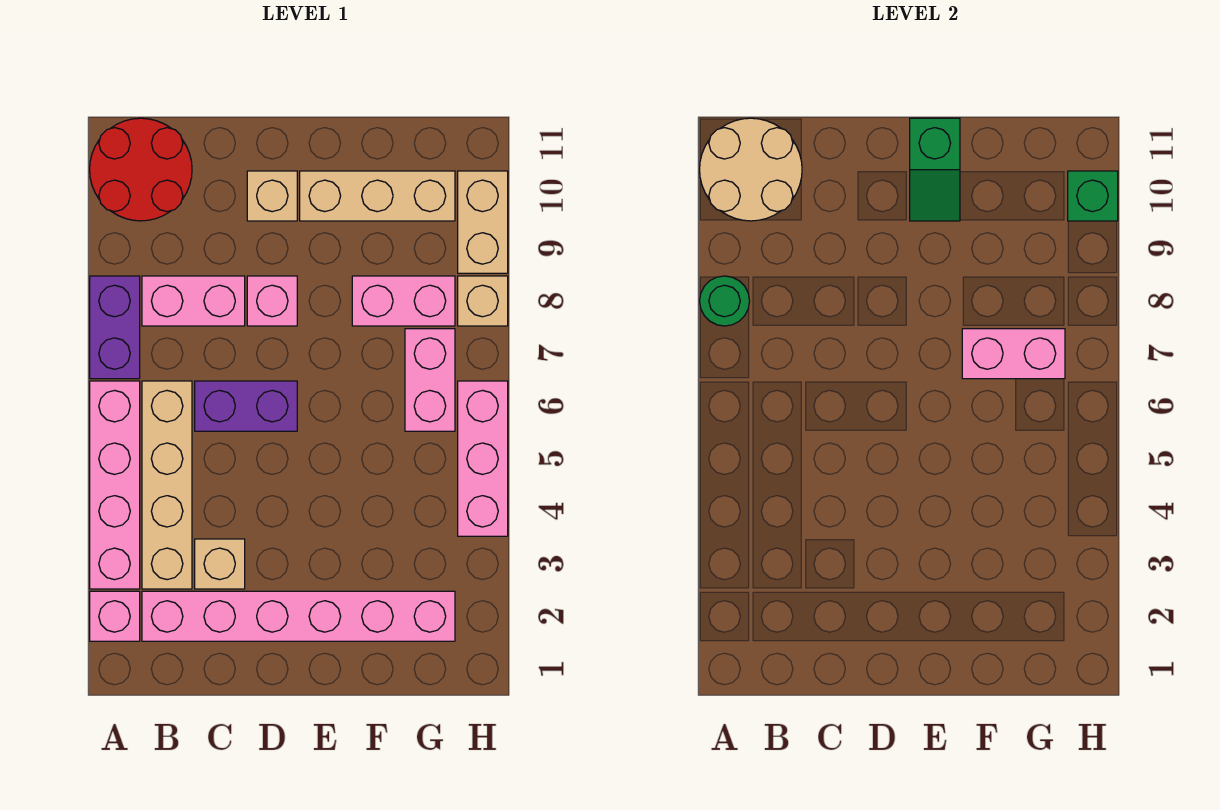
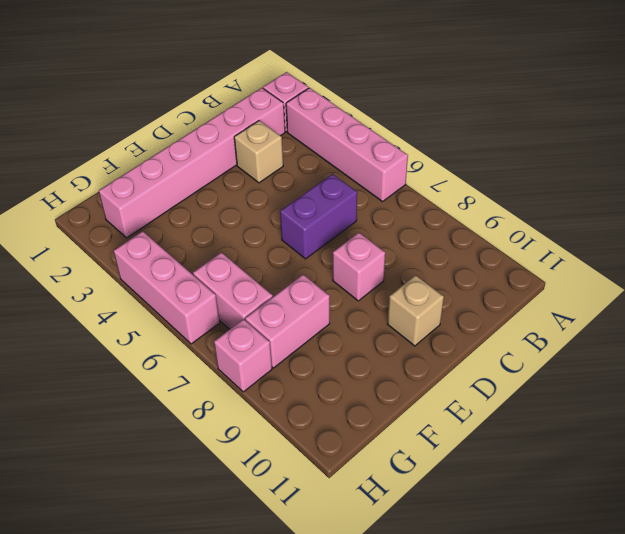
pink brick H8 level 1 -> tan brick H8 level 1
none -> purple brick A7:A8 level 1
none -> red round brick A10:B11 level 1
none -> tan brick B3:B6 level 1

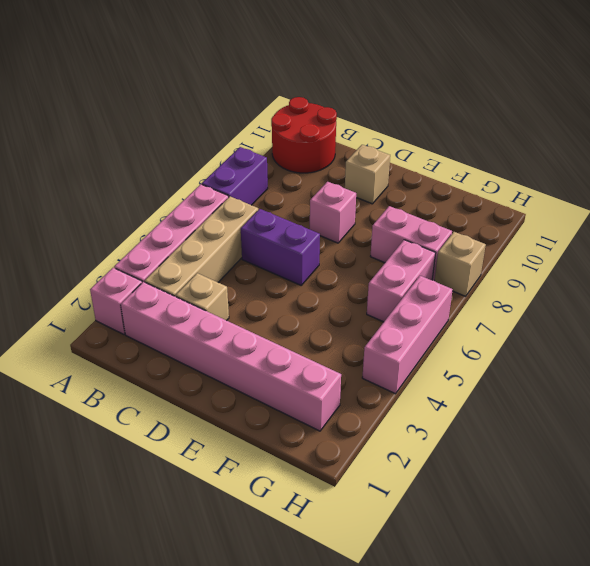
none -> pink brick B8:C8 level 1
none -> tan brick E10:G10 level 1
none -> tan brick H9:H10 level 1

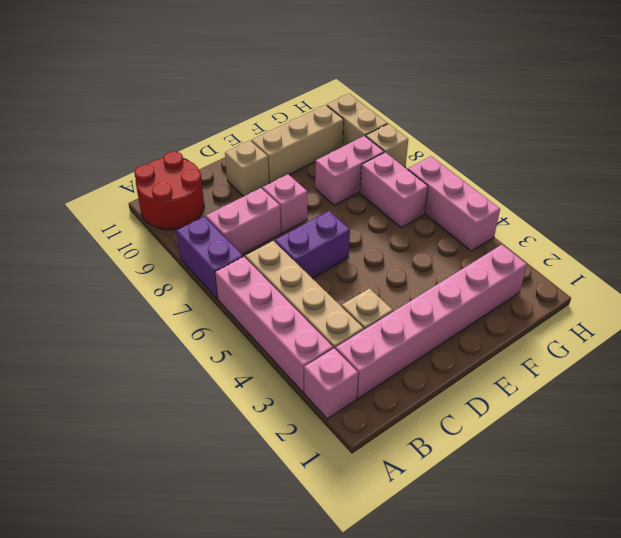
none -> green round brick A8 level 2
none -> tan round brick A10:B11 level 2
none -> green slope E10:E11 level 2 top 11

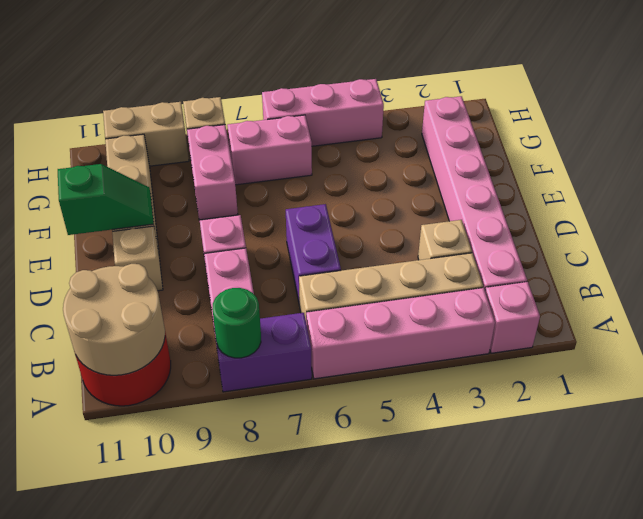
none -> pink brick F7:G7 level 2
none -> green brick H10 level 2

